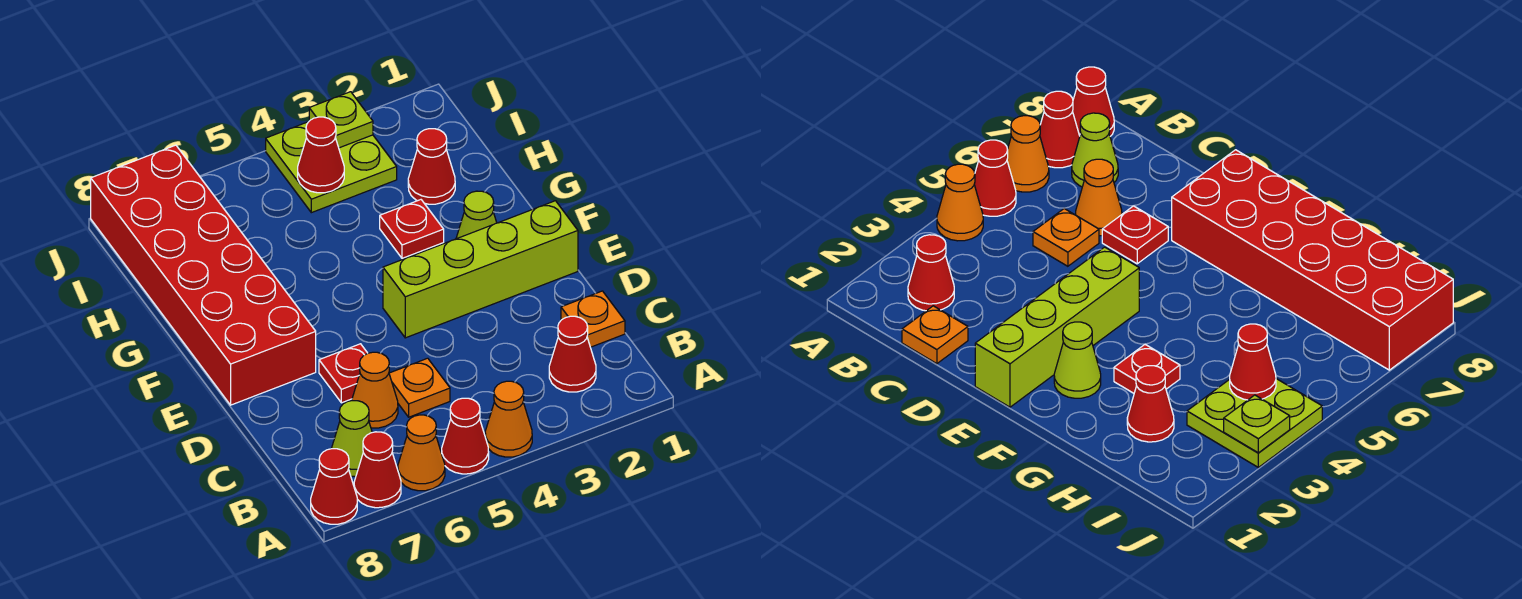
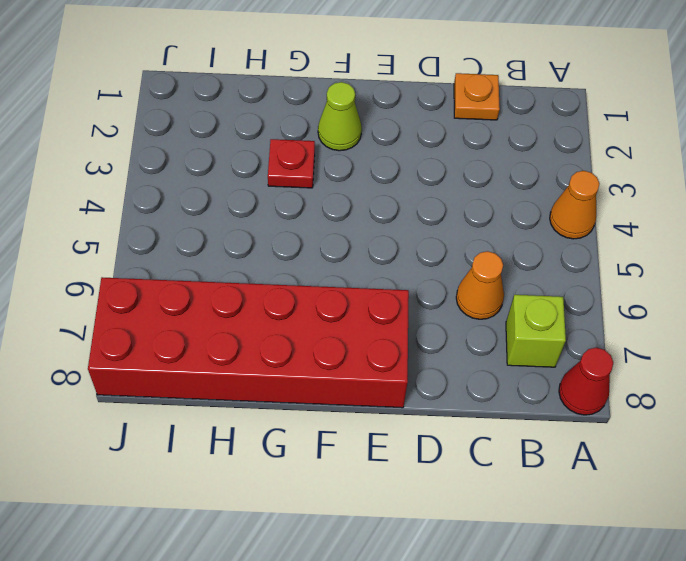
lime brick B7 level 1 -> lime cone B7 level 1
none -> red cone A5 level 1
none -> orange cone A6 level 1
none -> red cone A7 level 1

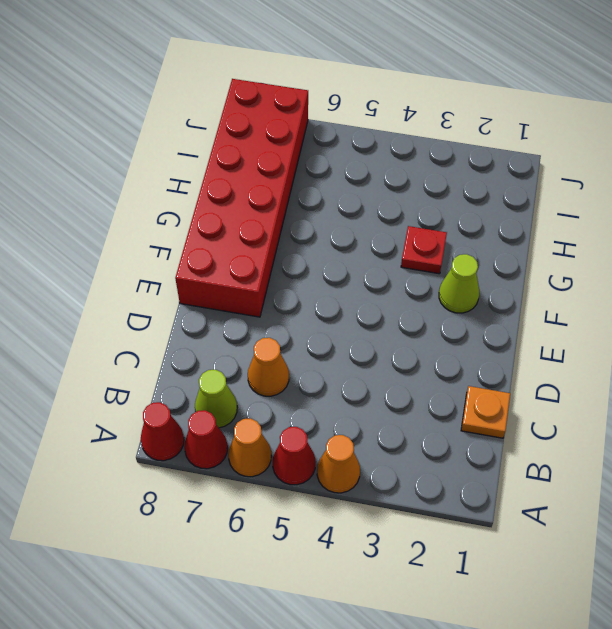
none -> red cone B2 level 1
none -> orange plate C5 level 1
none -> red plate D6 level 1

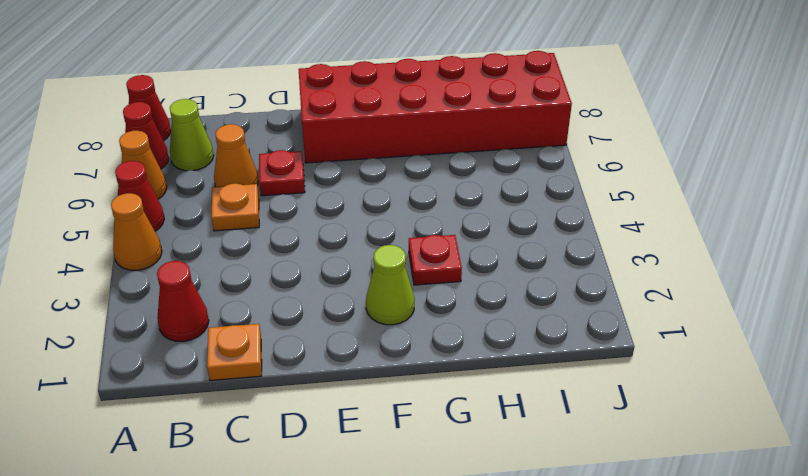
none -> lime brick E1:E4 level 1
none -> red cone H2 level 1
none -> lime plate I3:J4 level 1

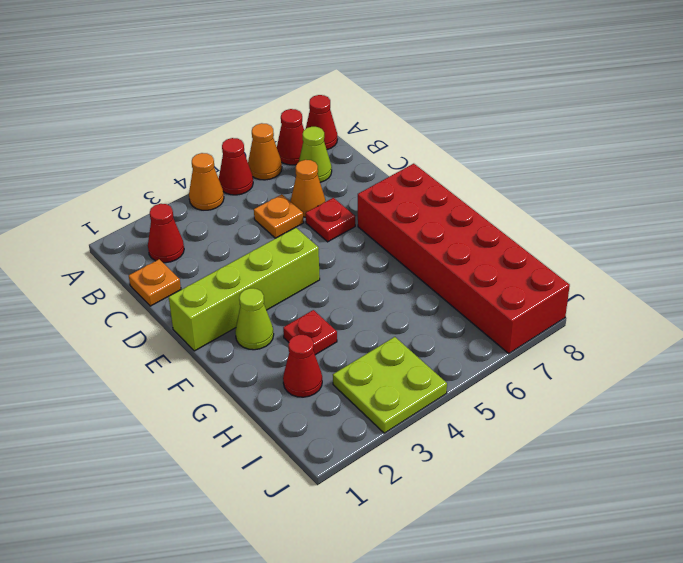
none -> red cone I4 level 2
none -> lime plate J3 level 2

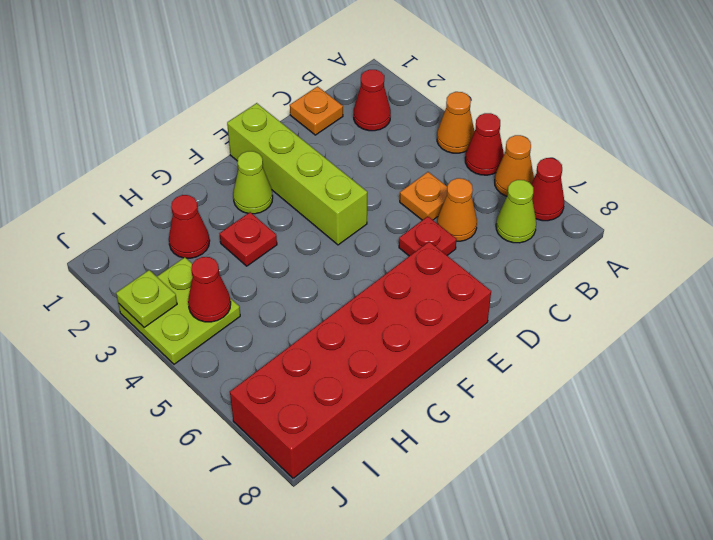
none -> red cone A8 level 1

